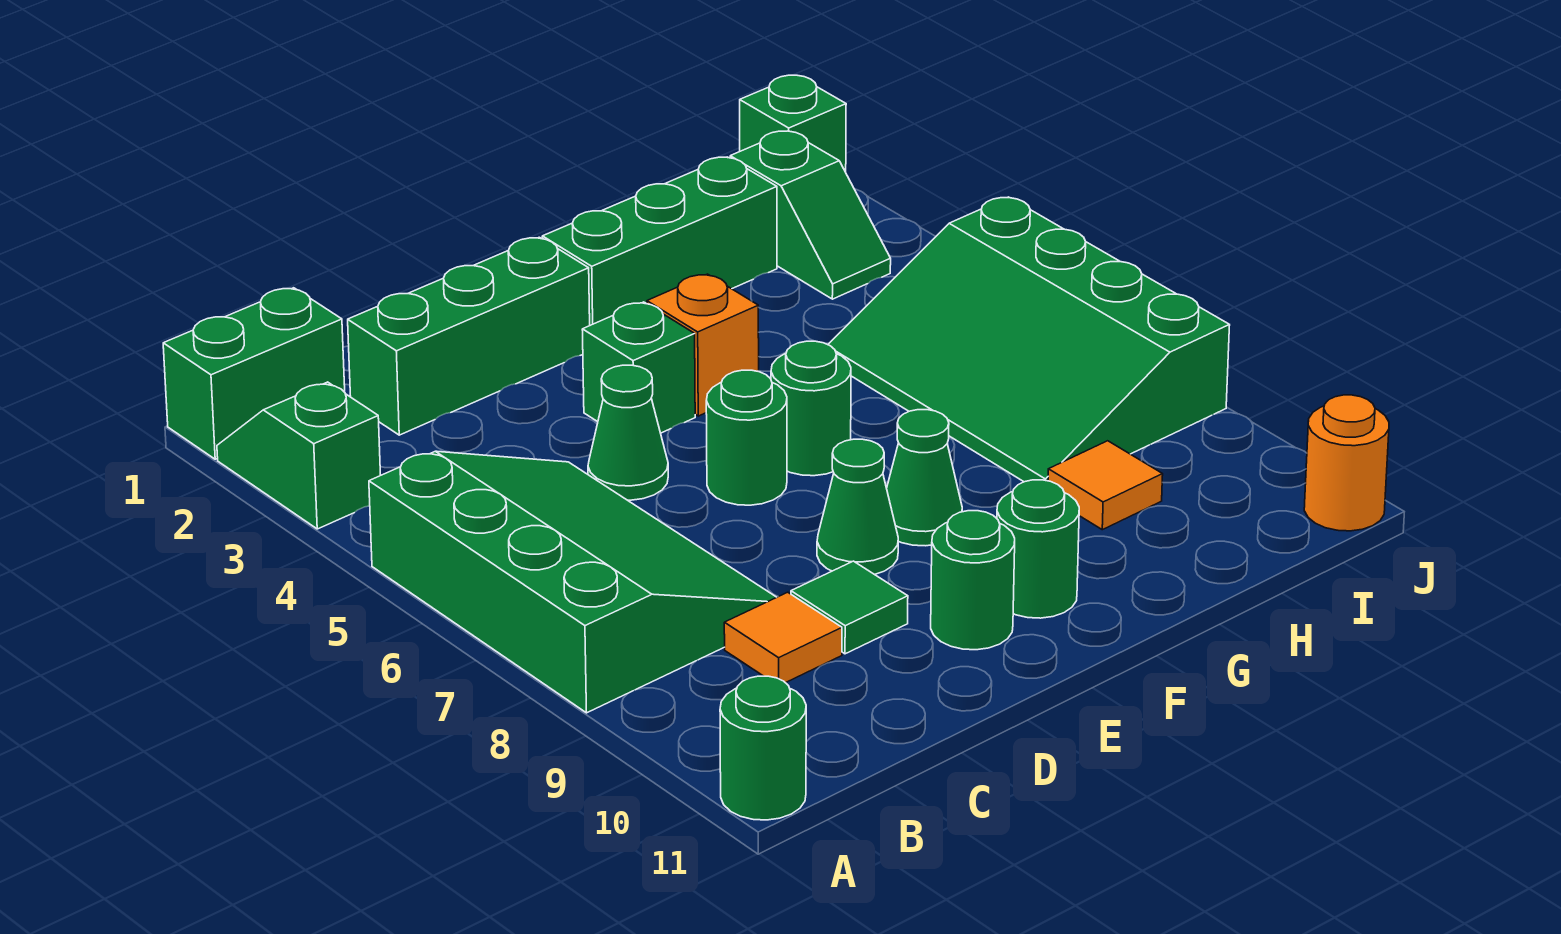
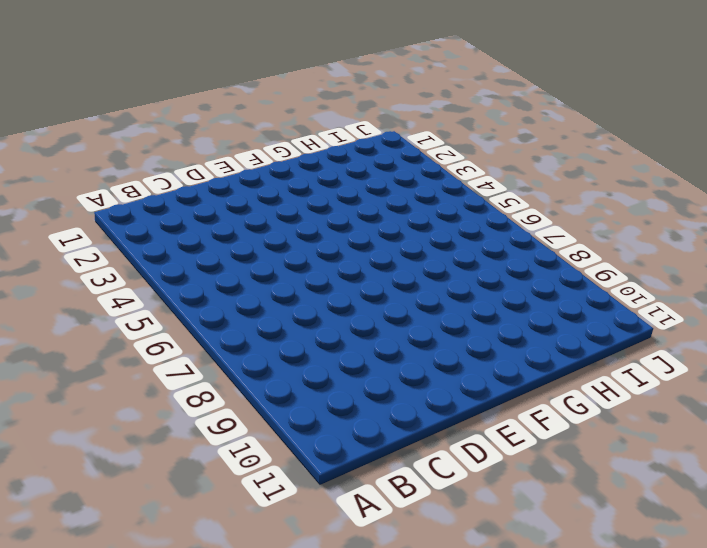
none -> green brick A1:B1 level 1
none -> green slope A2:A3 level 1 top 3
none -> green slope A5:C8 level 1 top A

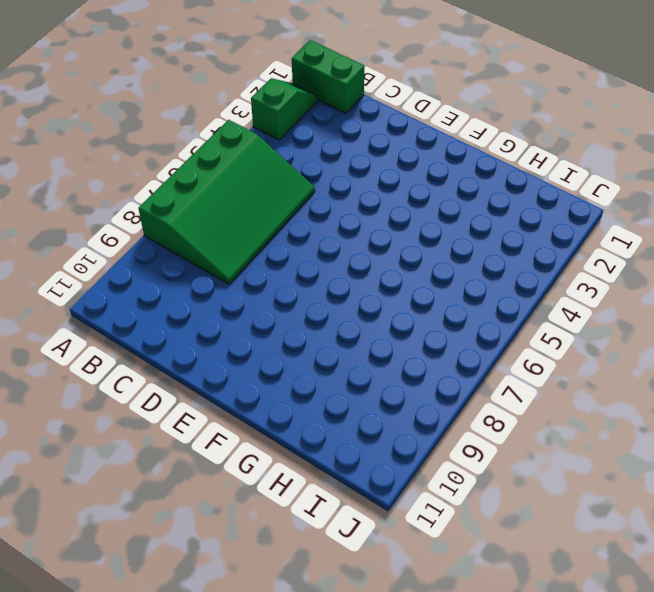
none -> green round brick A11 level 1
none -> green brick C2:E2 level 1
none -> orange tile C9 level 1

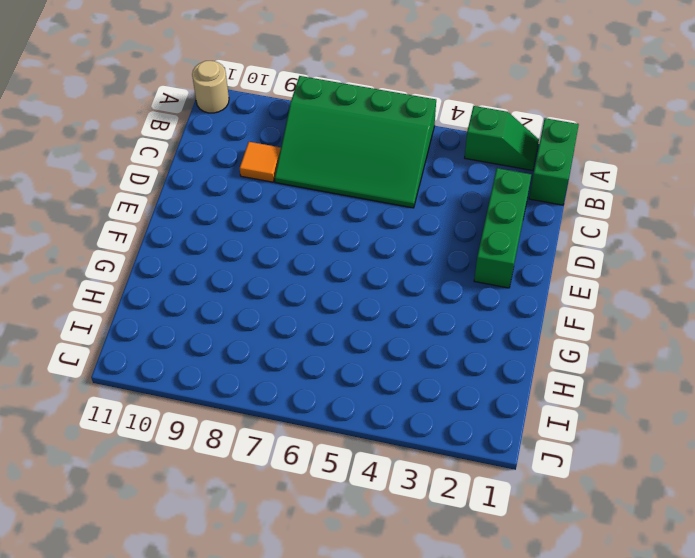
tan round brick A11 level 1 -> green round brick A11 level 1
none -> green cone D5 level 1
none -> green tile D9 level 1
none -> green brick E4 level 1

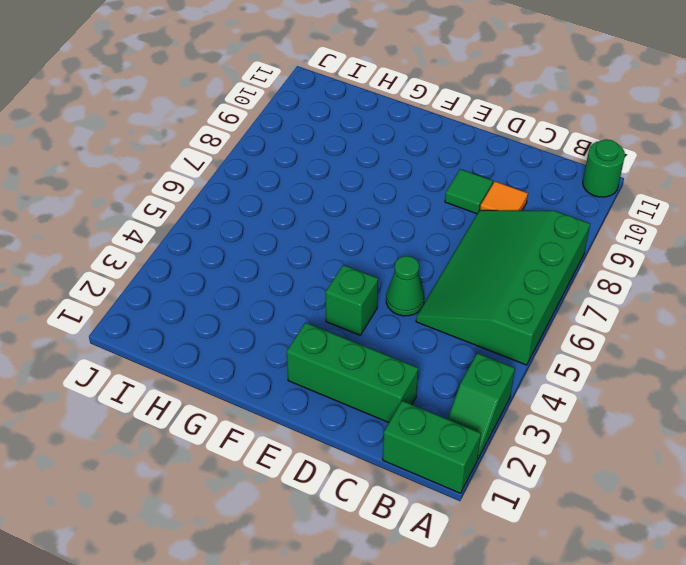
none -> green round brick E6 level 1
none -> green cone E8 level 1
none -> green round brick E10 level 1

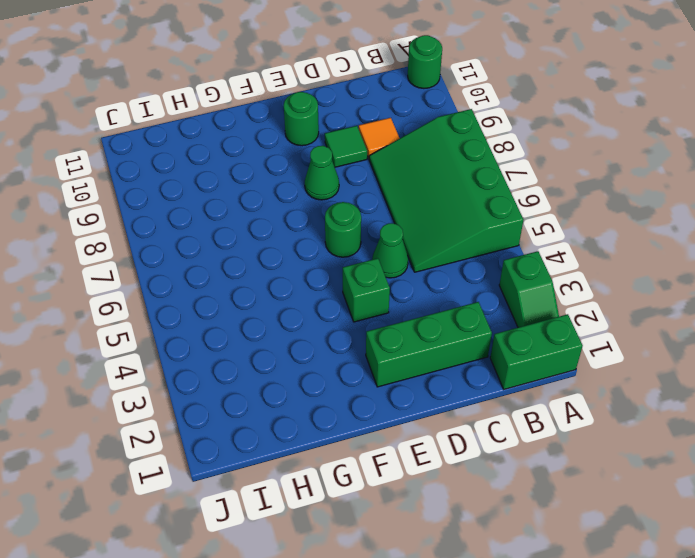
none -> green brick F2:H2 level 1
none -> orange brick F4 level 1
none -> green round brick F6 level 1

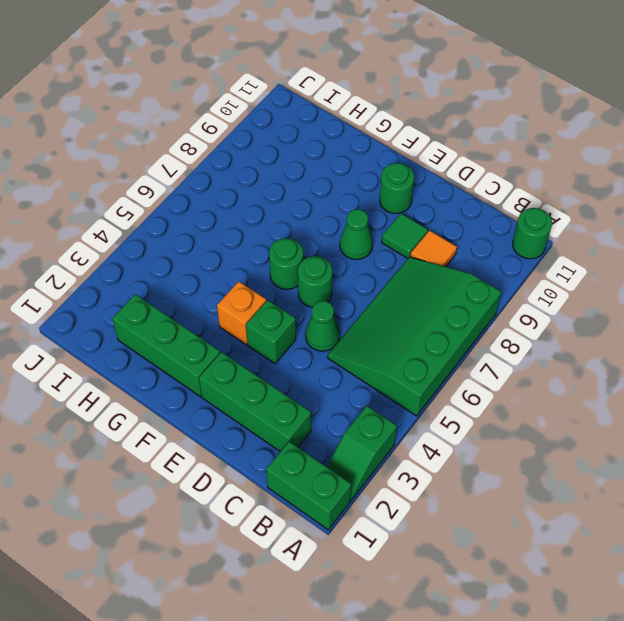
none -> green cone F8 level 1
none -> green round brick F10 level 1
none -> green slope H5:J8 level 1 top J

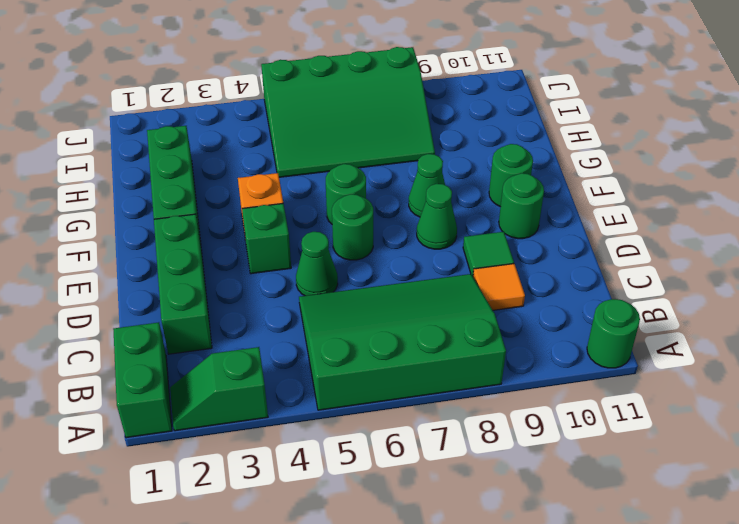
none -> orange tile H9 level 1
none -> green slope I2:I3 level 1 top 2
none -> green brick J1 level 1

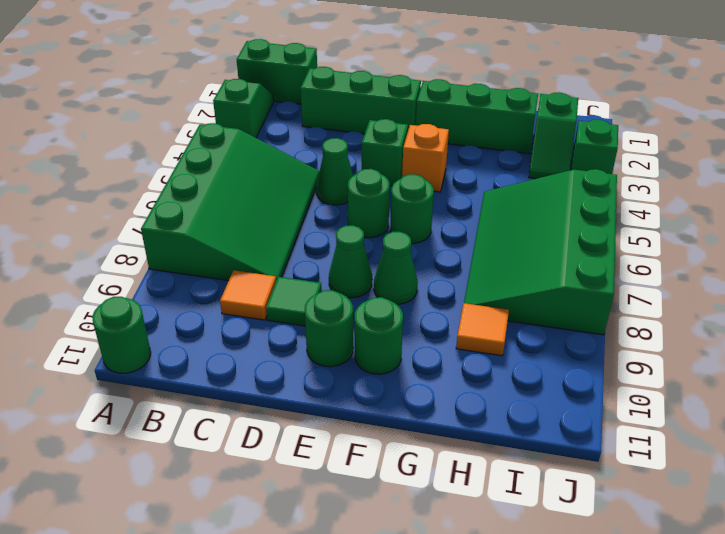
green brick J3 level 1 -> green brick J1 level 1
none -> orange round brick J11 level 1

